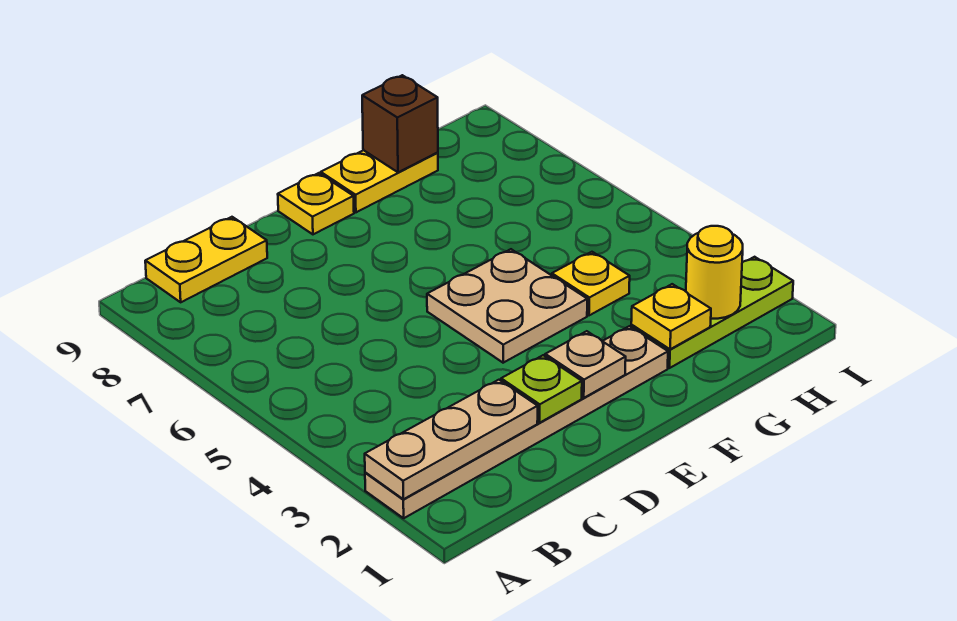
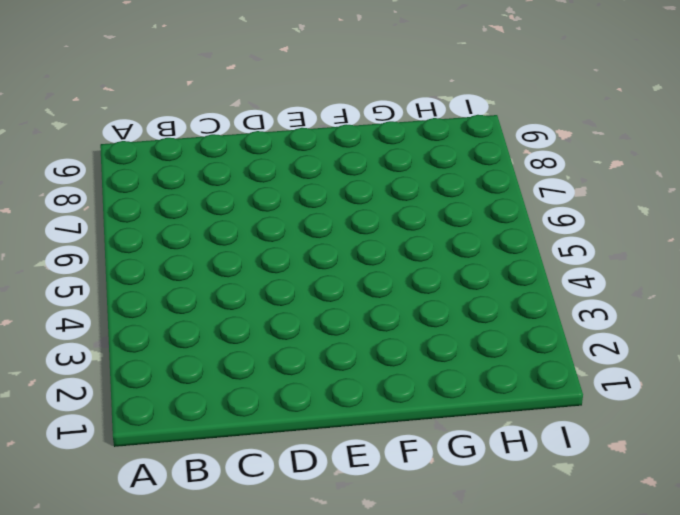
none -> tan plate A2:F2 level 1
none -> yellow plate B9:C9 level 1
none -> tan plate E4:F5 level 1

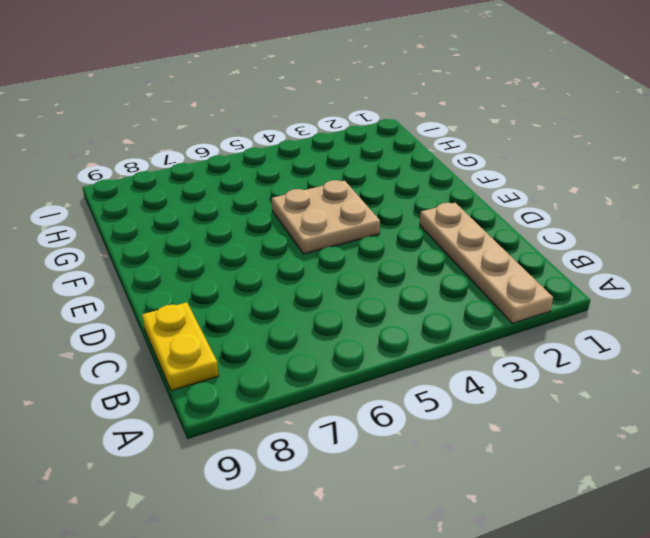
tan plate A2:D2 level 1 -> tan plate A2:F2 level 1
none -> yellow plate E9 level 1
none -> yellow plate F9:G9 level 1
none -> lime plate G2:I2 level 1

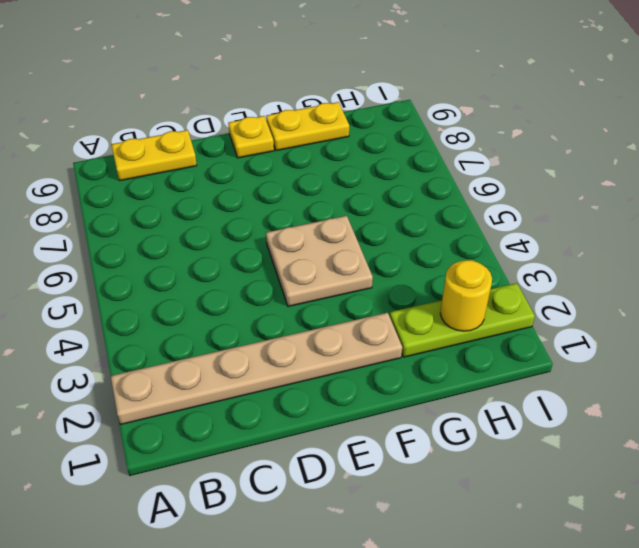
none -> yellow plate G4 level 1
none -> tan plate A2:C2 level 2
none -> lime plate D2 level 2

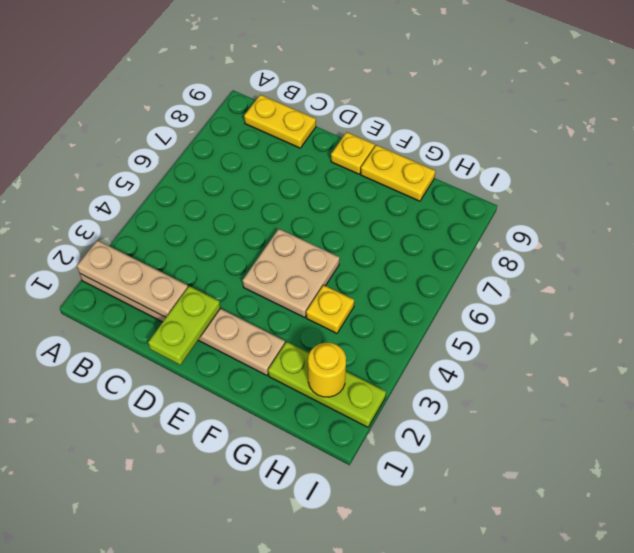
lime plate D1:D2 level 2 -> lime plate D2 level 2
none -> tan plate E2 level 2
none -> yellow plate G2 level 2
none -> brown brick G9 level 2

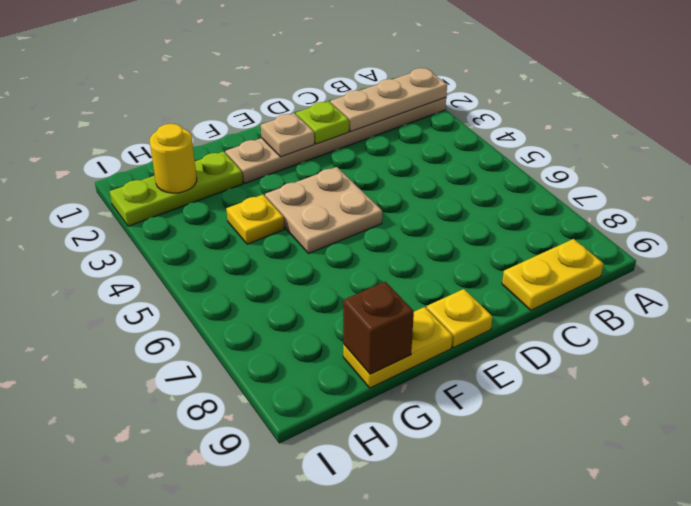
none -> yellow plate G2 level 2

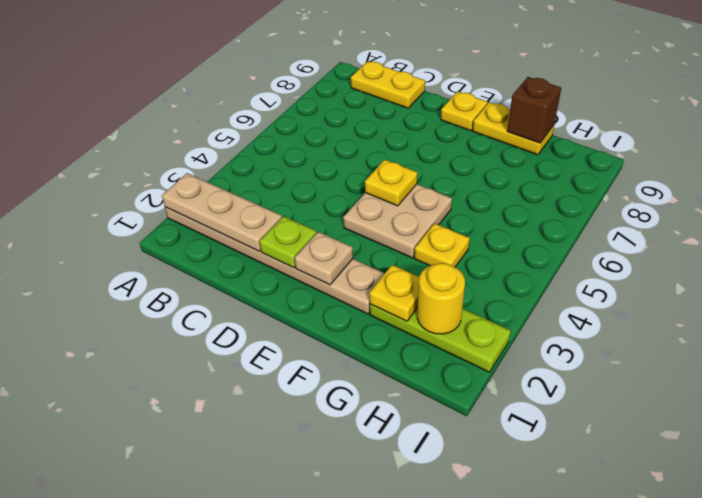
yellow plate E5 level 2 -> none

